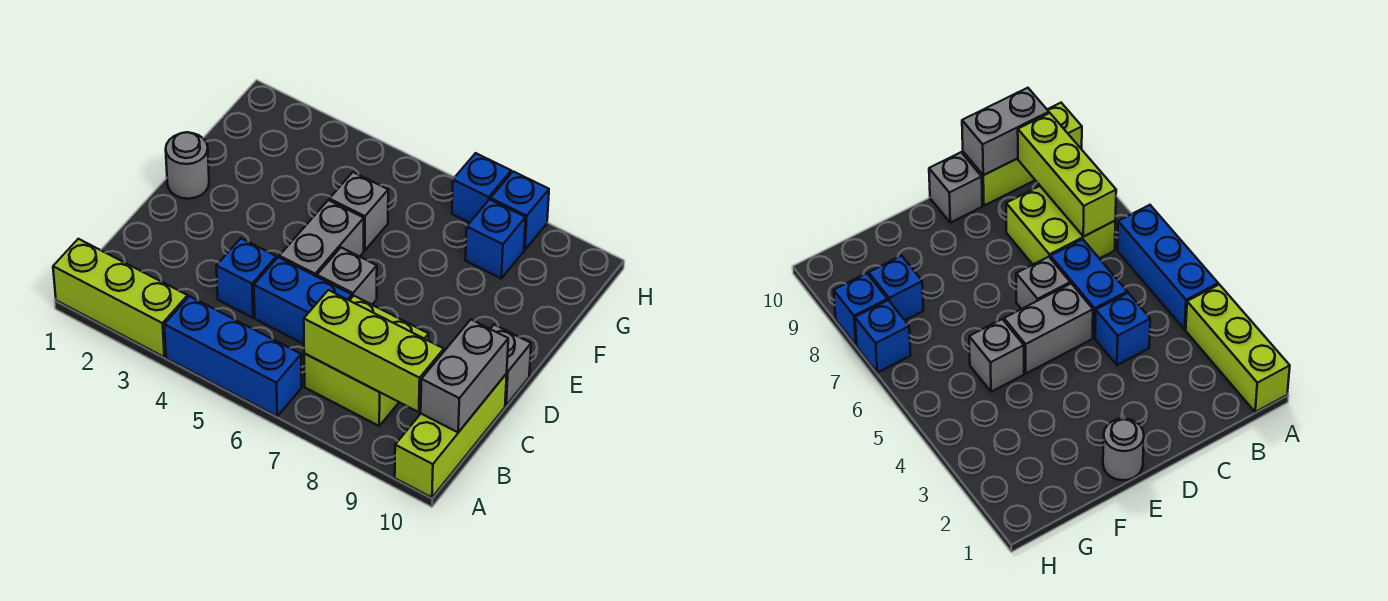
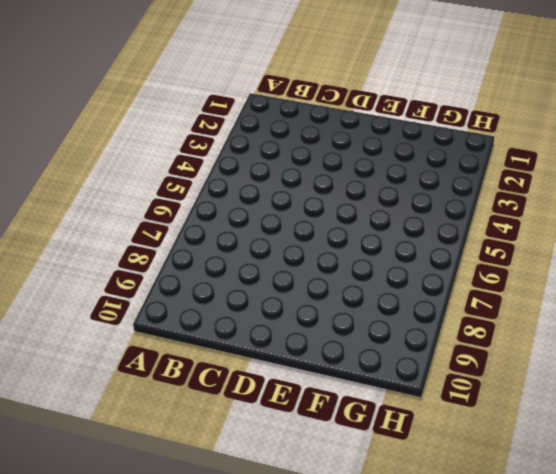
none -> lime brick A1:A3 level 1
none -> blue brick A4:A6 level 1
none -> lime brick A10:C10 level 1

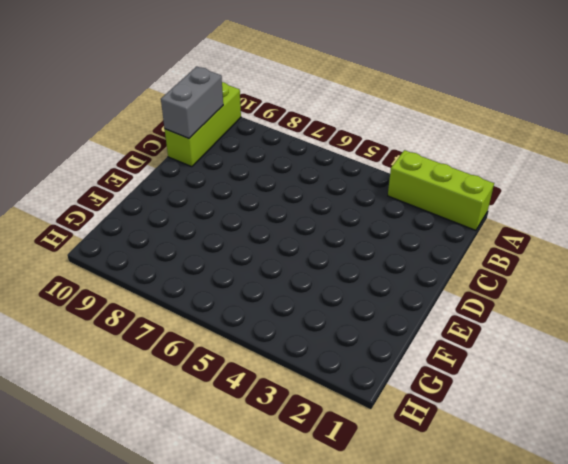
none -> blue brick A4:A6 level 1
none -> lime brick B7:C8 level 1
none -> blue brick C4 level 1

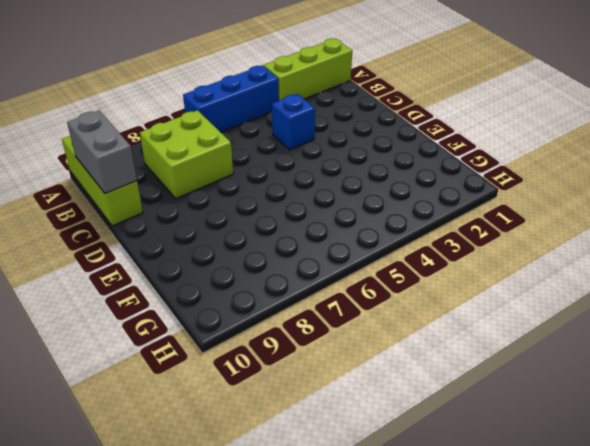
none -> blue brick C5:C6 level 1
none -> grey brick D5:E5 level 1
none -> grey brick D6 level 1

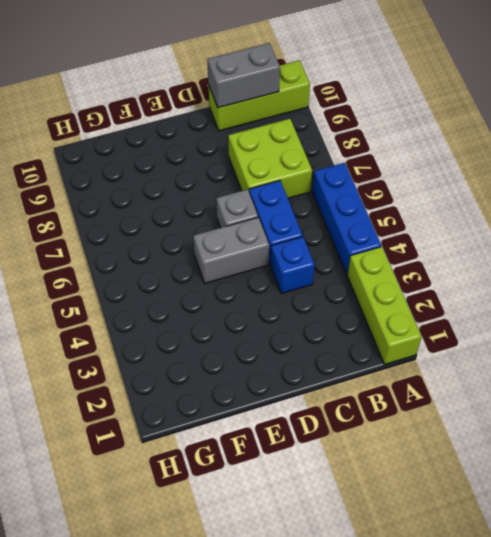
none -> grey brick D10 level 1
none -> grey round brick E1 level 1
none -> grey brick F5 level 1

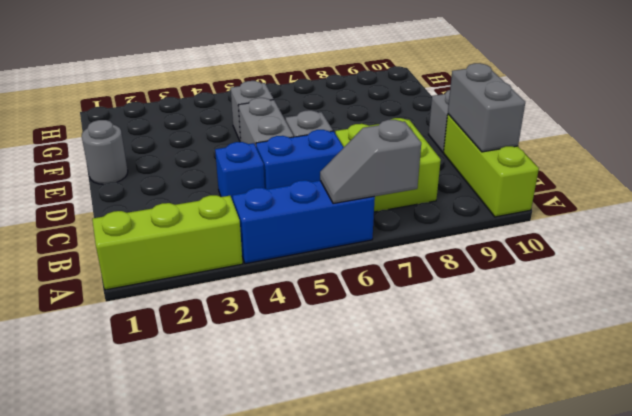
grey slope A6:A7 level 2 top 7 -> none
none -> blue brick G8 level 1
none -> blue brick H7 level 1
none -> blue brick H8 level 1

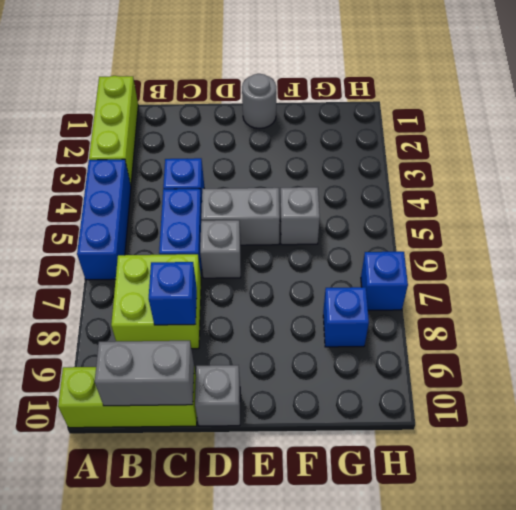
blue brick C8 level 2 -> blue brick H8 level 1
none -> lime brick B7:B9 level 2

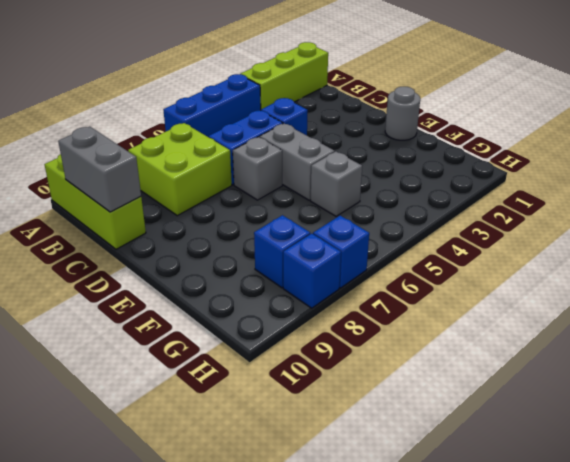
none -> grey brick D10 level 1
none -> lime brick B7:B9 level 2

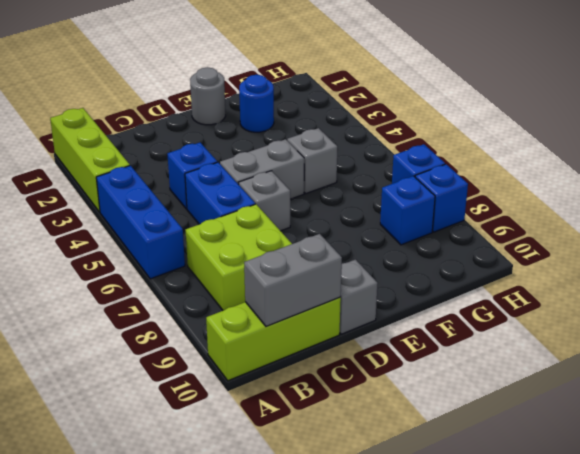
blue round brick F2 level 1 -> none
none -> lime brick B7:B9 level 2

